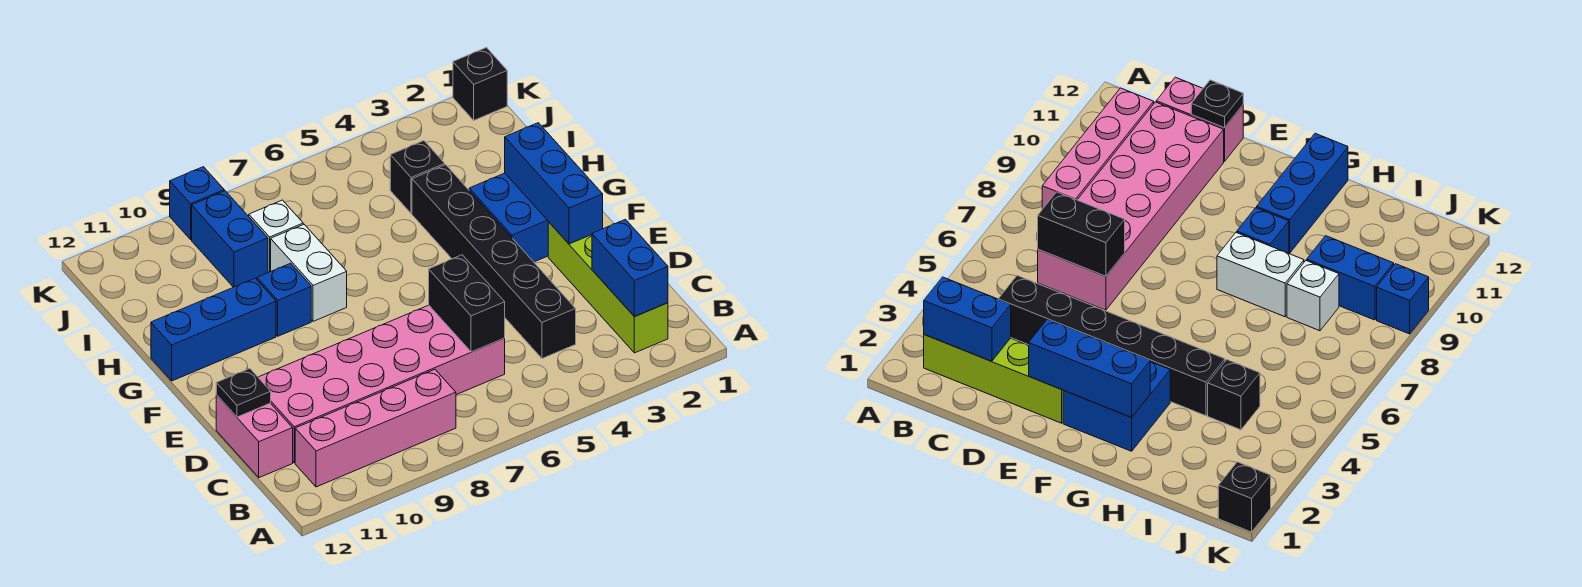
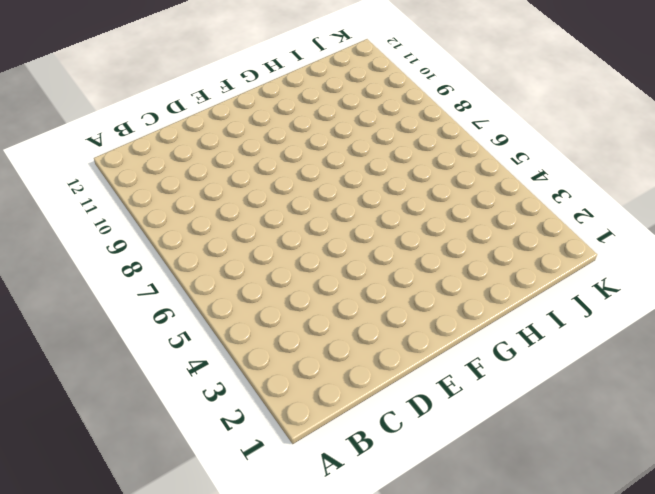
none -> lime brick B2:E2 level 1
none -> pink brick B8:B11 level 1
none -> black brick C4:H4 level 1

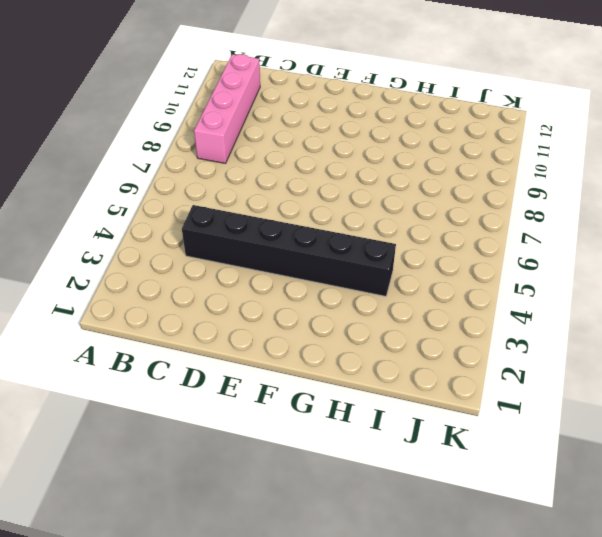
none -> lime brick B2:E2 level 1
none -> pink brick C6:D11 level 1
none -> pink brick C12:D12 level 1

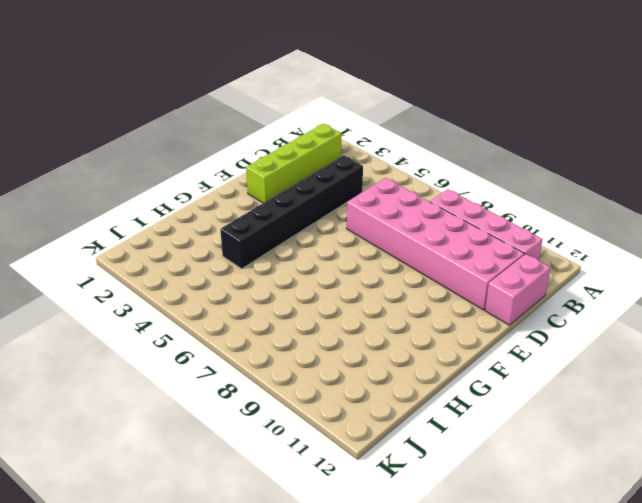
none -> blue brick F2:G3 level 1
none -> white brick G8:H8 level 1
none -> blue brick G9 level 1

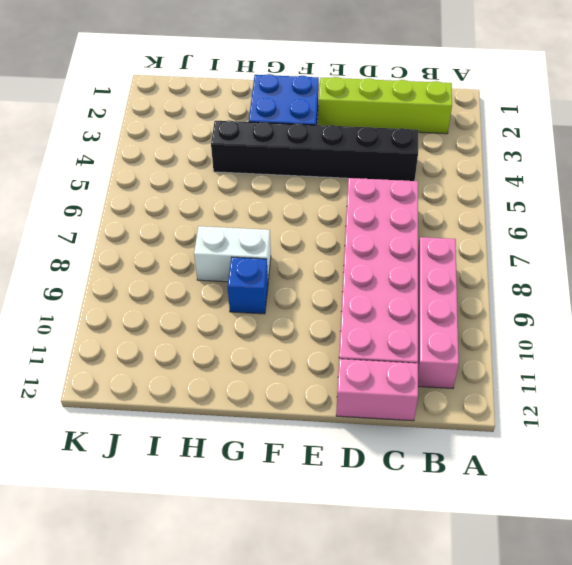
none -> blue brick G10:G12 level 1
none -> black brick I4 level 1
none -> white brick I8 level 1

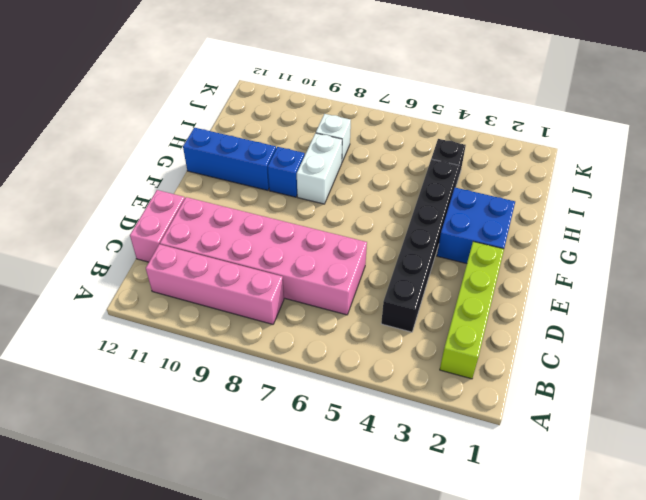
none -> blue brick I9:J9 level 1
none -> black brick K1 level 1
none -> blue brick K9 level 1

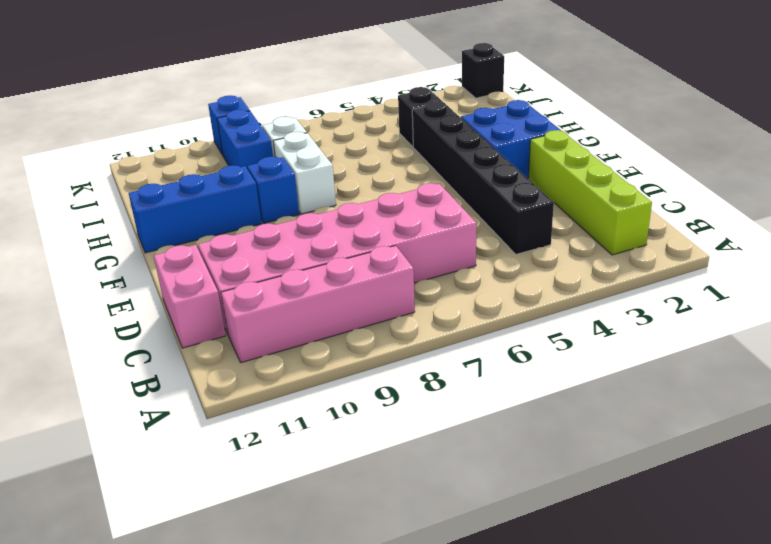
none -> blue brick B2:C2 level 2
none -> black brick C6:D6 level 2
none -> black plate D12 level 2

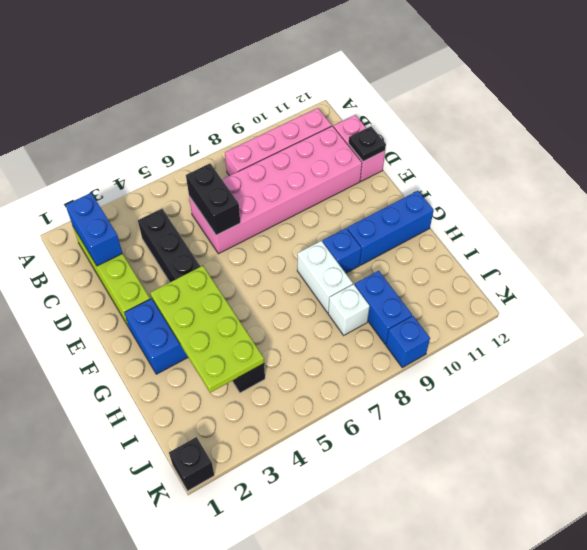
lime plate F3:I4 level 2 -> none
none -> blue brick E2:G2 level 2

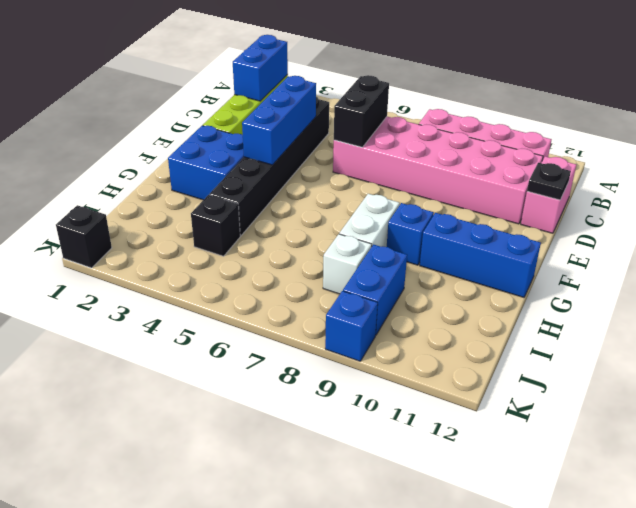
blue brick D4:F4 level 2 -> blue brick E2:G2 level 2

